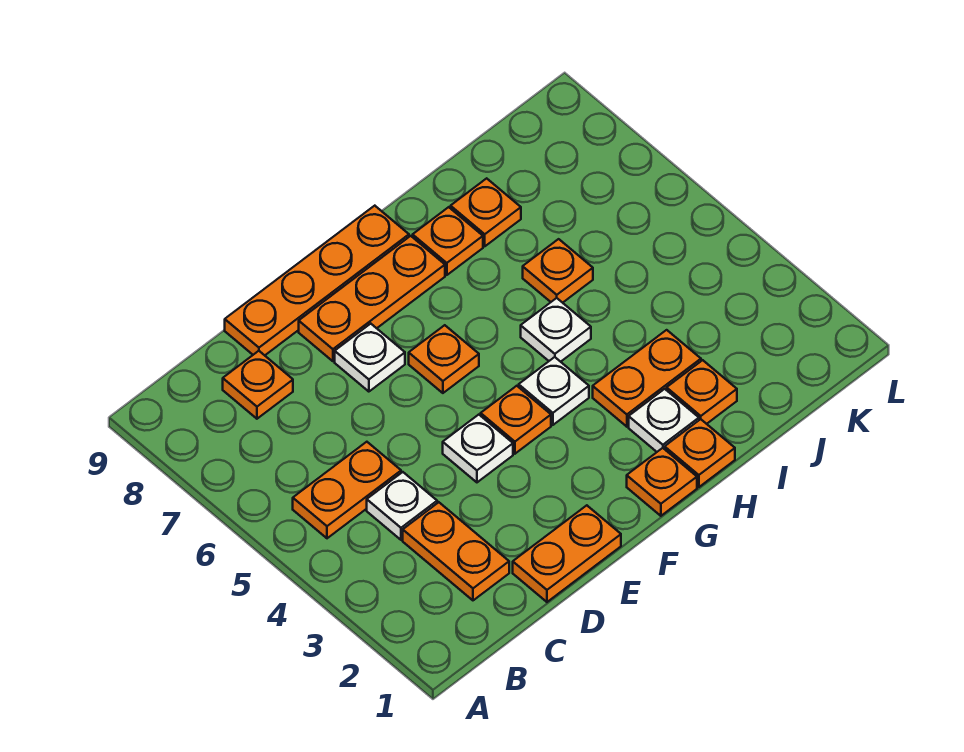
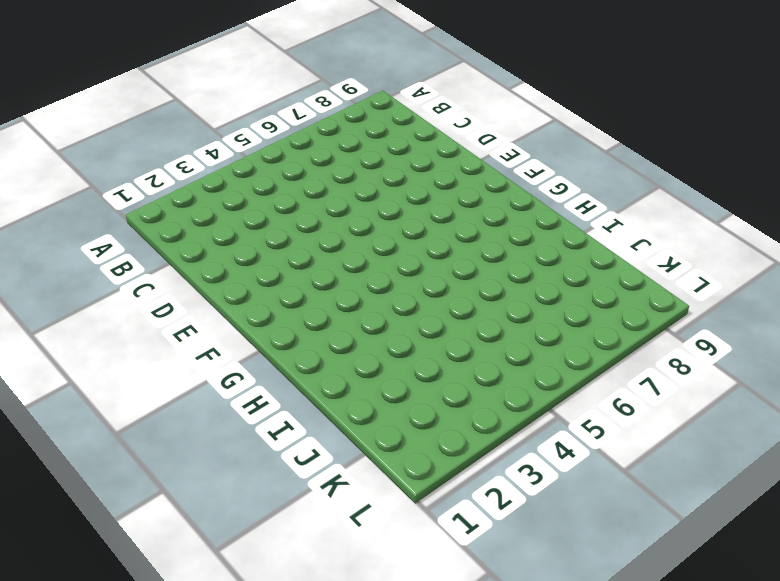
none -> orange plate B5:C5 level 1
none -> orange plate C2:C3 level 1
none -> white plate C4 level 1

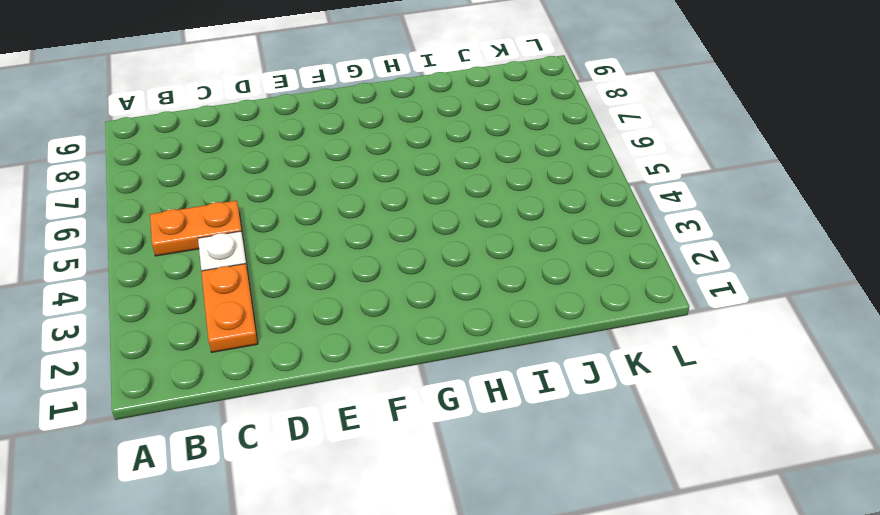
none -> orange plate C8 level 1
none -> orange plate D1:E1 level 1
none -> orange plate D9:G9 level 1

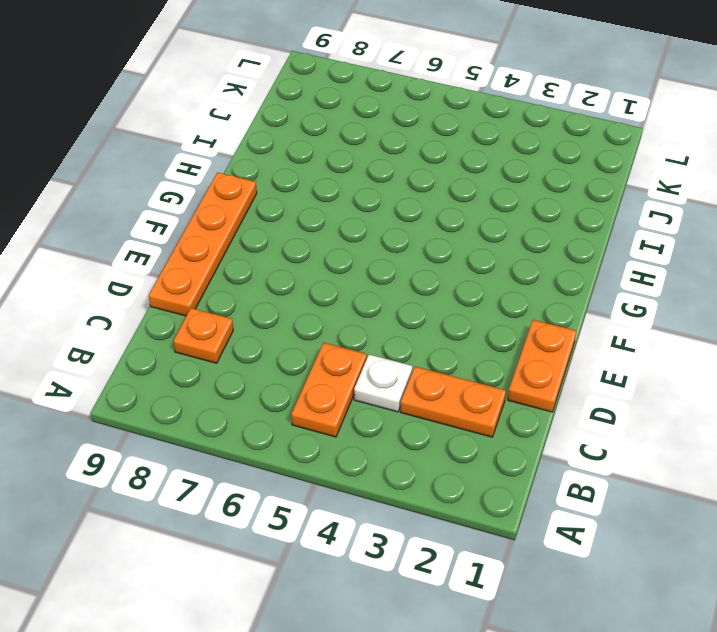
none -> white plate E4 level 1
none -> white plate E7 level 1
none -> orange plate E8:G8 level 1

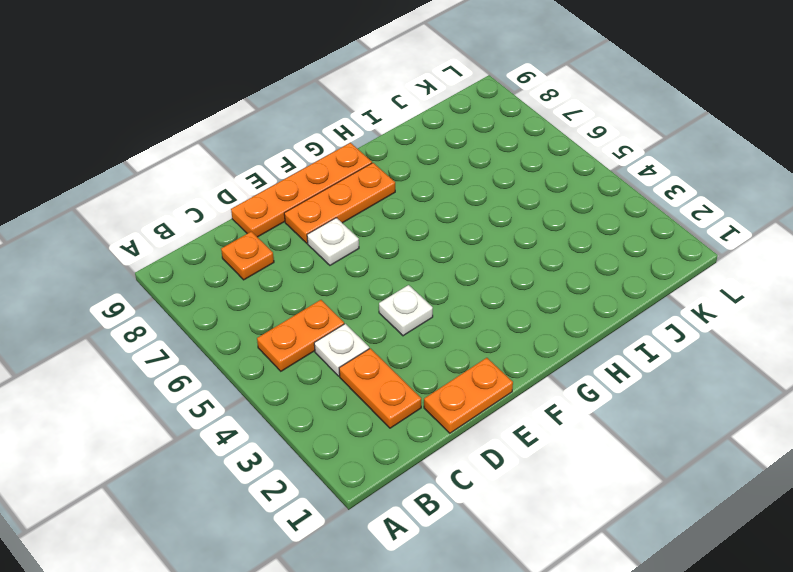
none -> orange plate F4 level 1
none -> orange plate F6 level 1
none -> orange plate G1 level 1

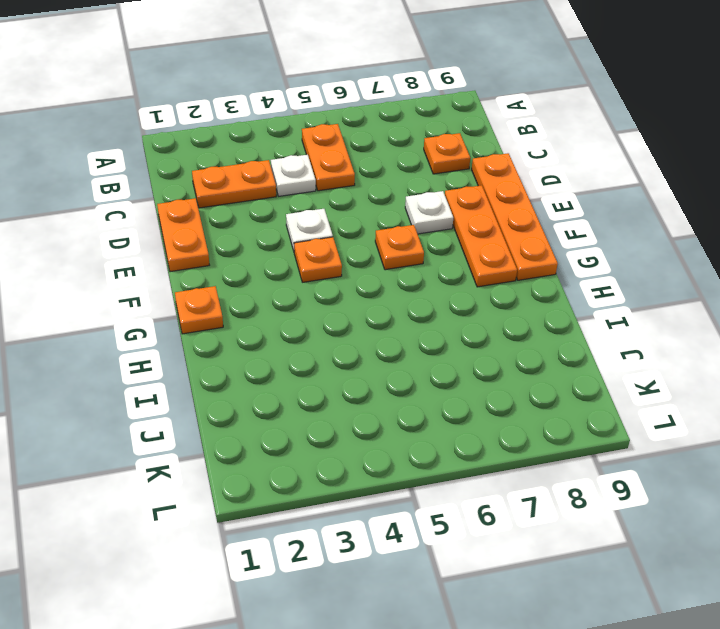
none -> white plate G4 level 1
none -> orange plate H1 level 1
none -> white plate H2 level 1

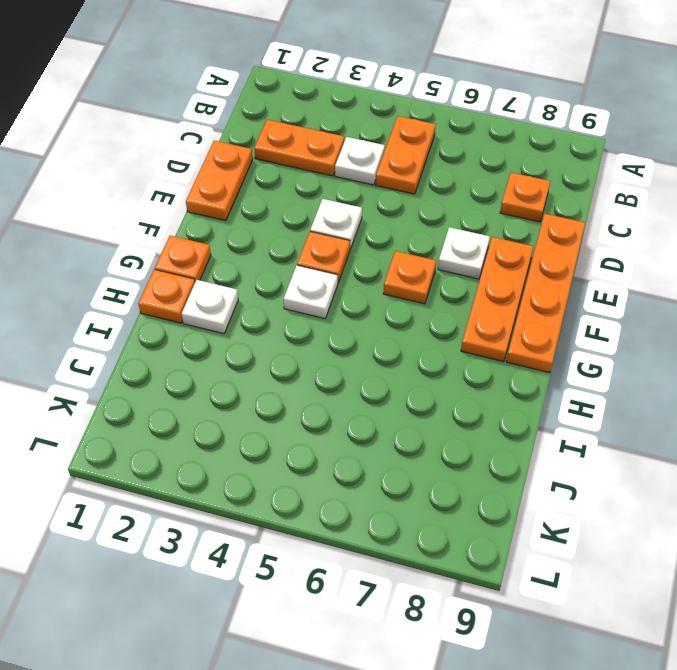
none -> orange plate H3:I3 level 1
none -> white plate H5 level 1
none -> orange plate H8 level 1

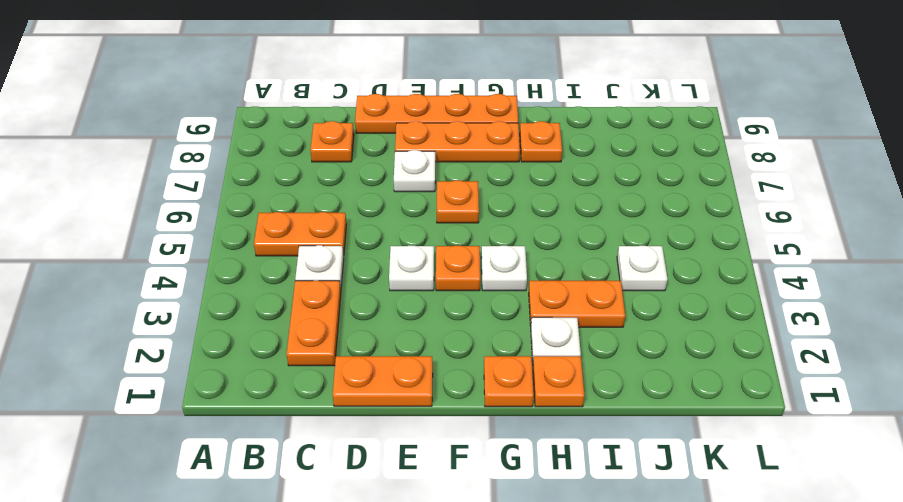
white plate J4 level 1 -> white plate H5 level 1
none -> orange plate I2 level 1
none -> orange plate I6 level 1
none -> orange plate I8 level 1

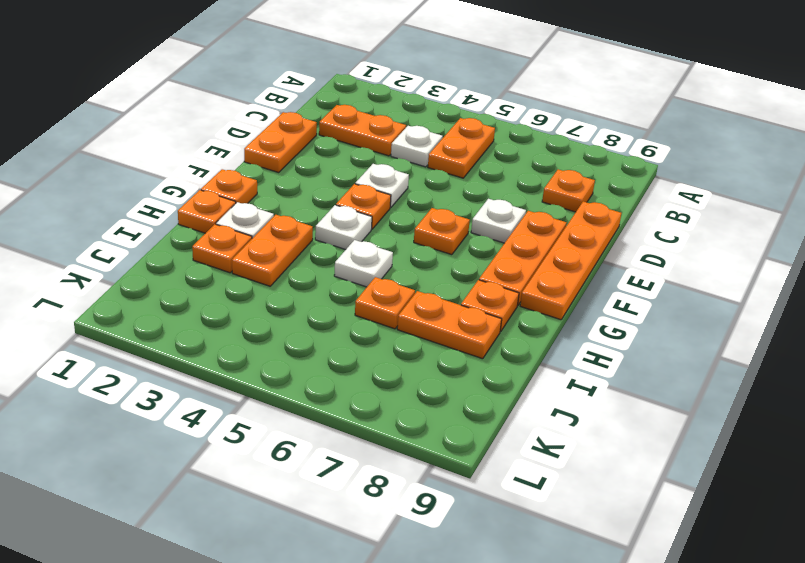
orange plate I7:I8 level 1 -> orange plate I8 level 1

